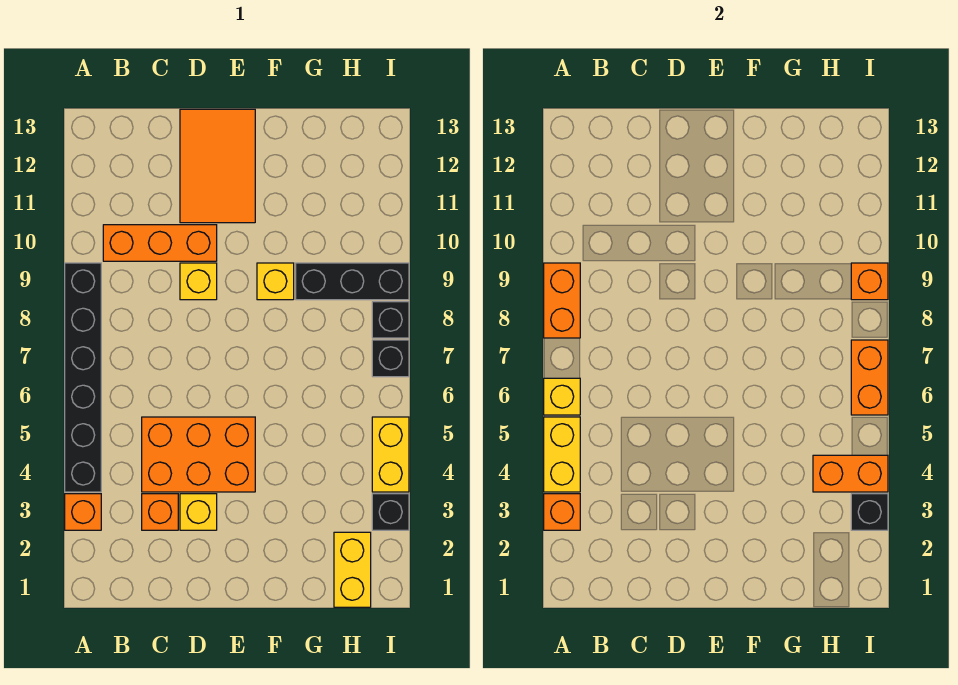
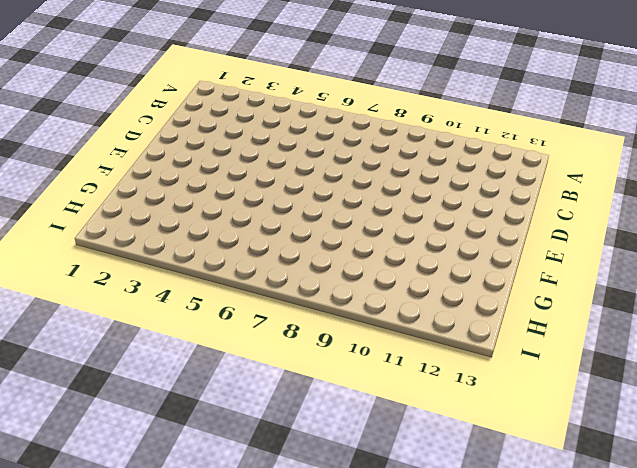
none -> orange brick A3 level 1
none -> black brick A4:A9 level 1
none -> orange brick B10:D10 level 1

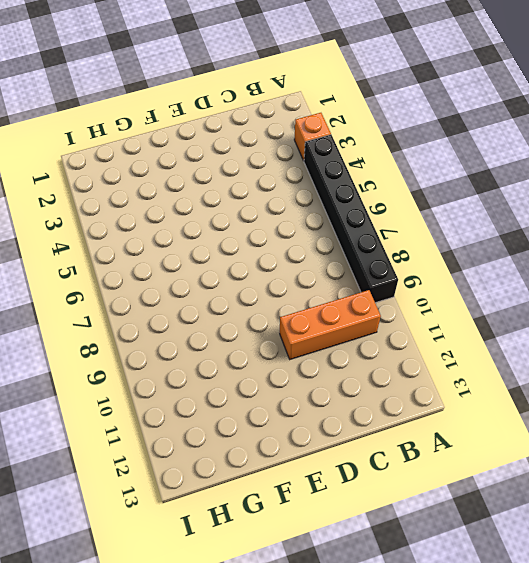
none -> orange brick C3 level 1
none -> orange brick C4:E5 level 1
none -> yellow brick D3 level 1

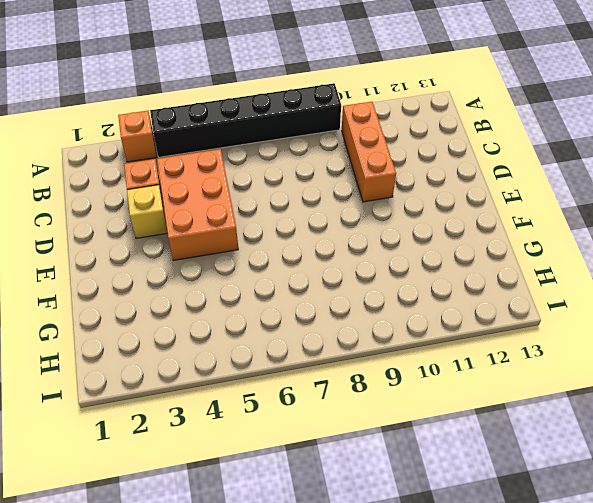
none -> yellow brick D9 level 1
none -> orange tile D11:E13 level 1
none -> yellow brick F9 level 1

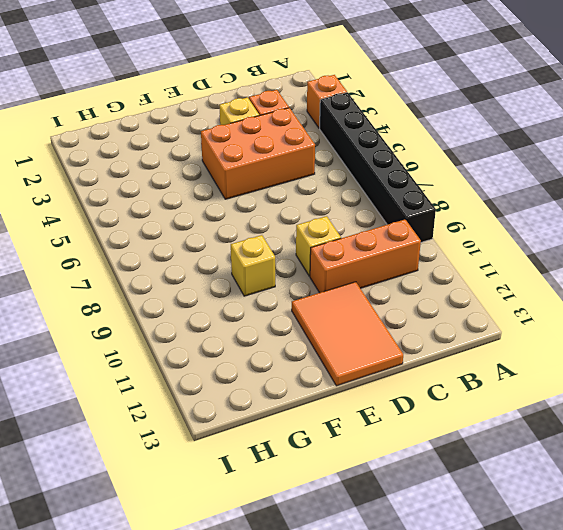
none -> black brick G9:I9 level 1
none -> yellow brick H1:H2 level 1
none -> black brick I3 level 1

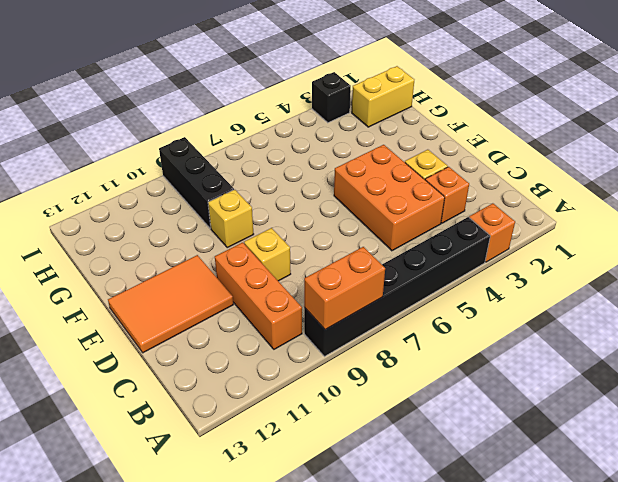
none -> yellow brick I4:I5 level 1
none -> black brick I7 level 1
none -> black brick I8 level 1

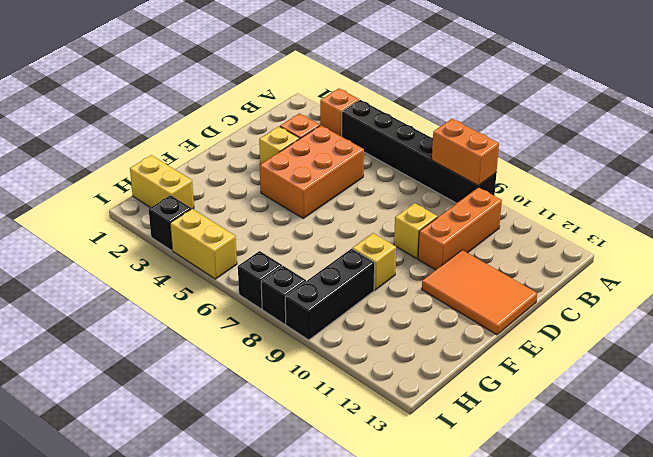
none -> orange brick A3 level 2
none -> yellow brick A4:A5 level 2
none -> yellow brick A6 level 2

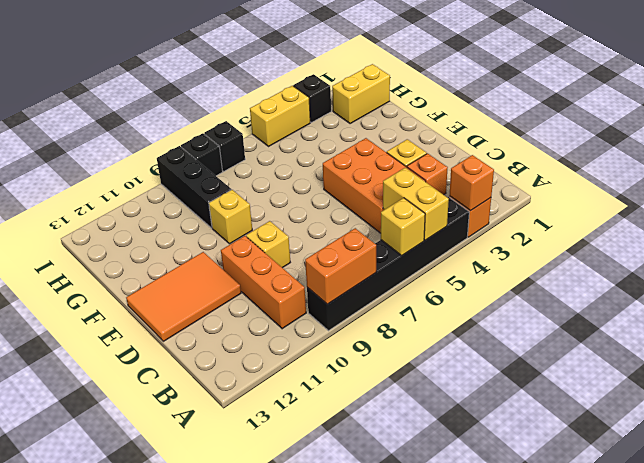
yellow brick A5:B5 level 2 -> yellow brick A4:A5 level 2
none -> orange brick H4:I4 level 2
none -> black brick I3 level 2
none -> orange brick I6:I7 level 2

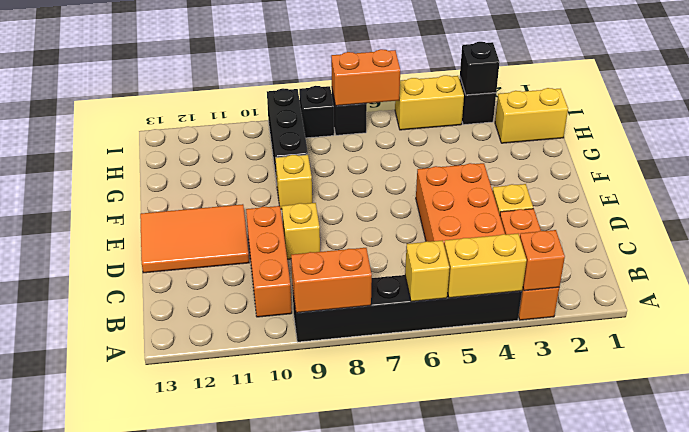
none -> orange brick H4:I4 level 2
none -> orange brick I9 level 2

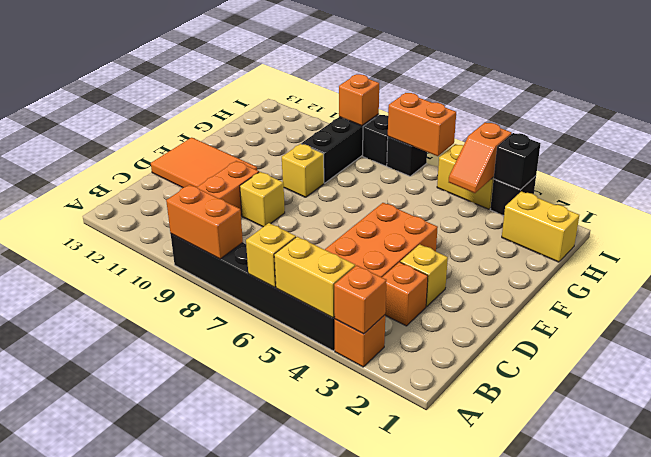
orange slope H4:I4 level 2 top I -> orange brick H4:I4 level 2

